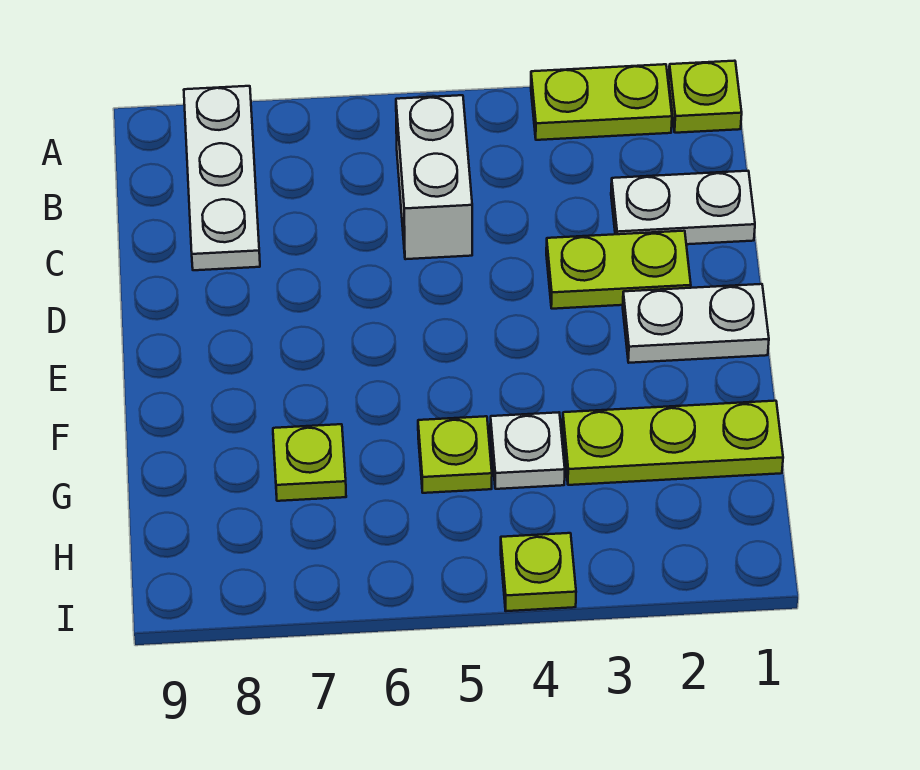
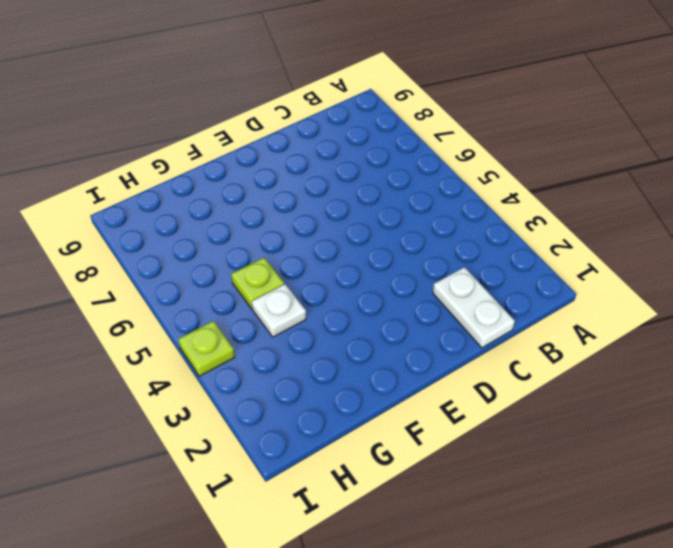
none -> lime plate A1 level 1
none -> lime plate A2:A3 level 1
none -> white plate A8:C8 level 1

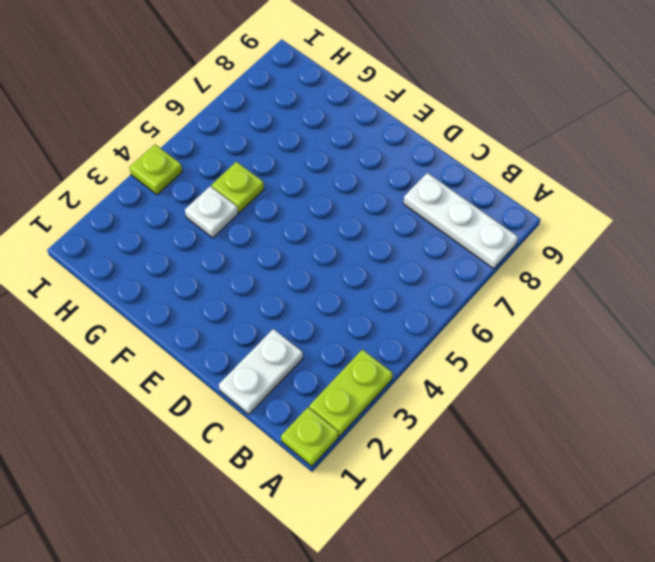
none -> white brick B5:C5 level 1
none -> lime plate D2:D3 level 1
none -> white plate E1:E2 level 1

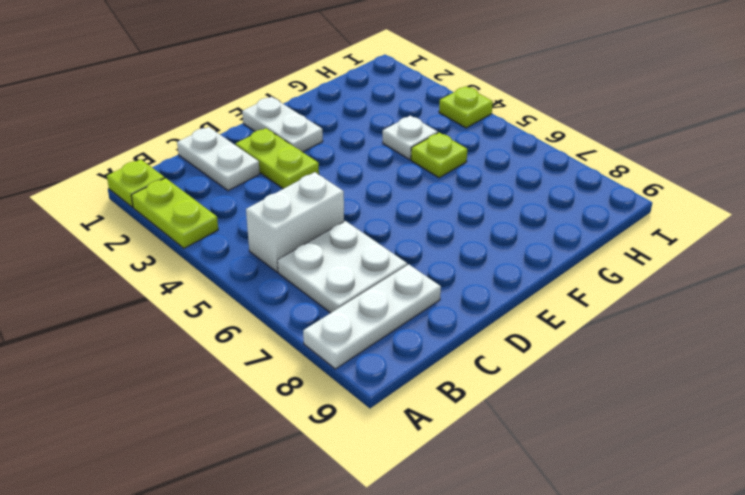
white plate B6:C7 level 1 -> none
none -> lime plate G1:G3 level 1
none -> lime plate G7 level 1

